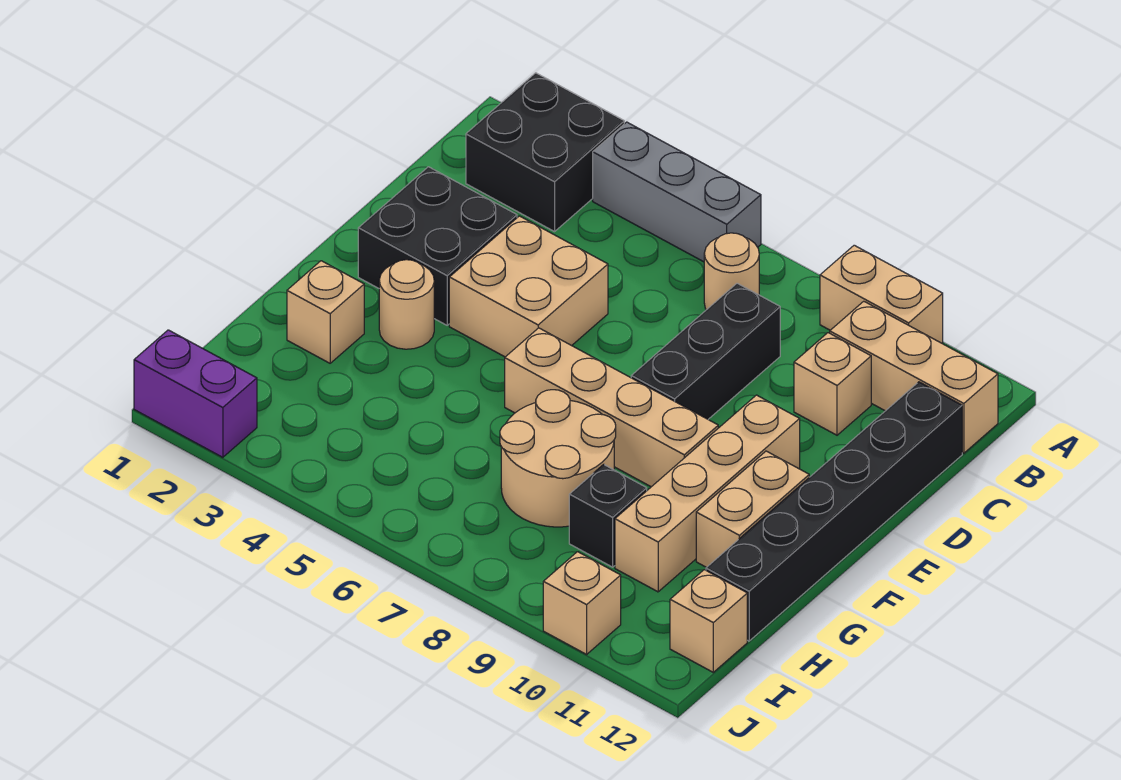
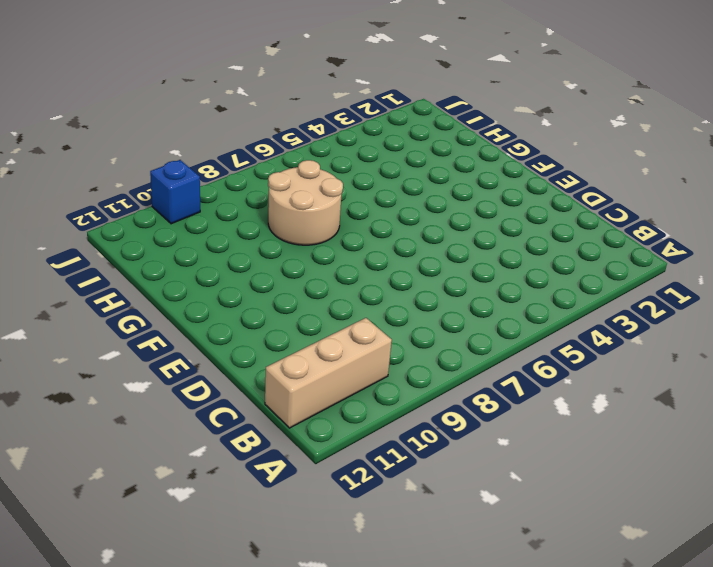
blue brick J10 level 1 -> tan brick J10 level 1
none -> black brick A2:B3 level 1
none -> grey brick A4:A6 level 1
none -> tan brick A9:A10 level 1

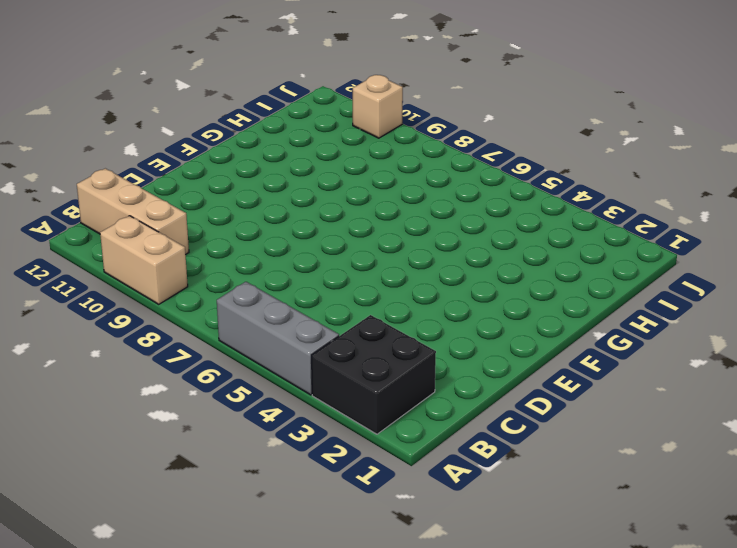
none -> tan round brick B7 level 1
none -> black brick C8:E8 level 1
none -> tan brick C10 level 1

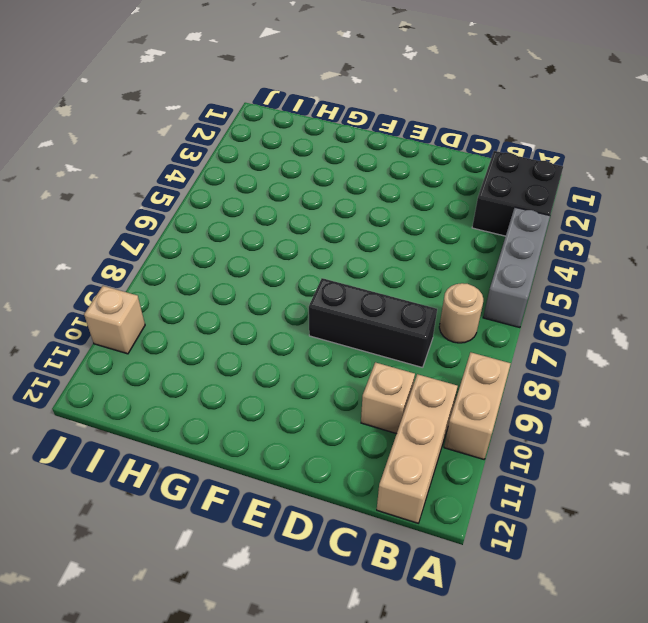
none -> black brick C12:H12 level 1
none -> black brick D2:E3 level 1
none -> tan brick D4:E5 level 1

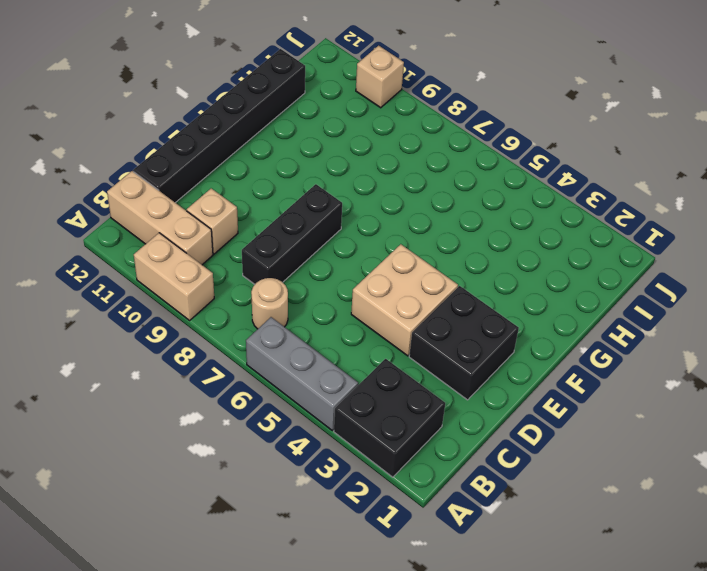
none -> tan brick E10:H10 level 1
none -> tan round brick F3 level 1
none -> tan brick F6:F9 level 1

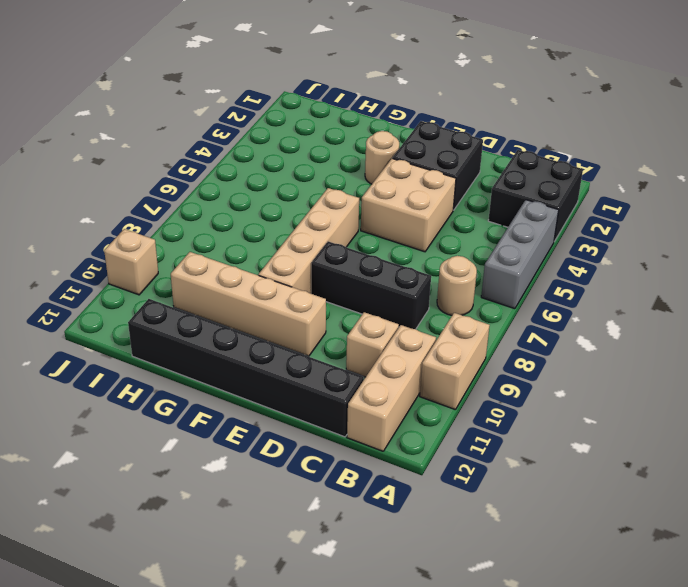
none -> tan brick F11:G11 level 1
none -> tan brick G2 level 1
none -> tan round brick G7:H8 level 1

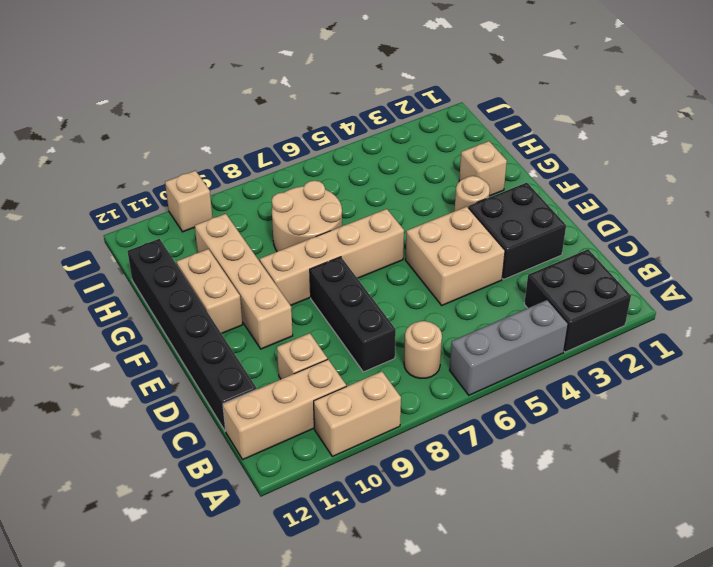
none -> black brick H9 level 1
none -> tan brick I12 level 1
none -> purple brick J1:J2 level 1

